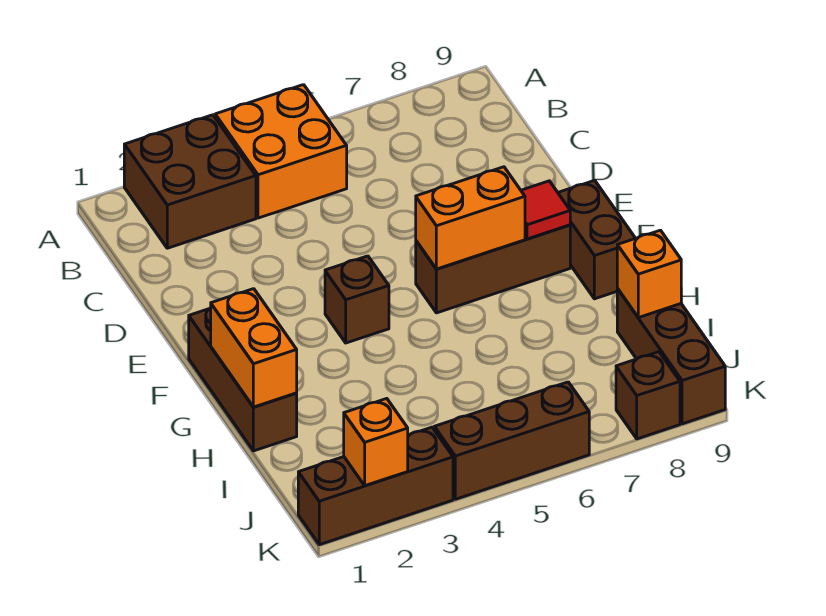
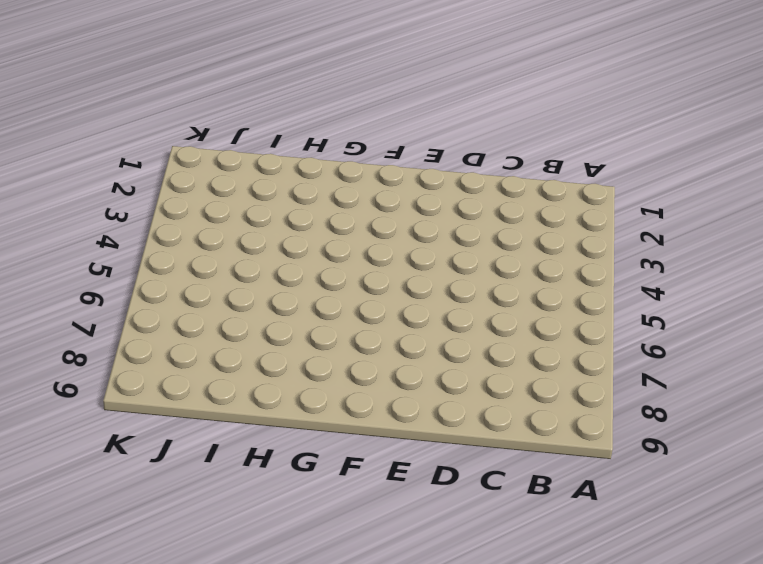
none -> brown brick A2:B3 level 1
none -> orange brick A4:B5 level 1
none -> brown brick F1:H1 level 1

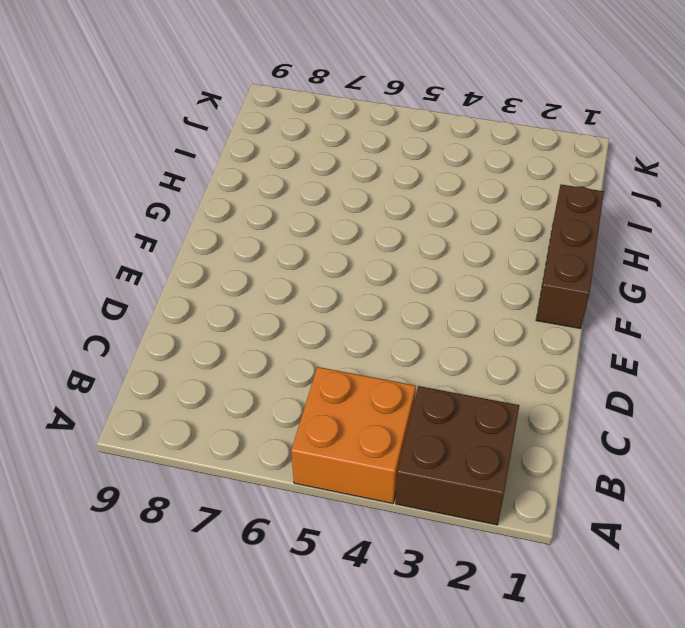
none -> brown brick F4 level 1
none -> brown brick F6:F8 level 1
none -> brown brick F9:G9 level 1

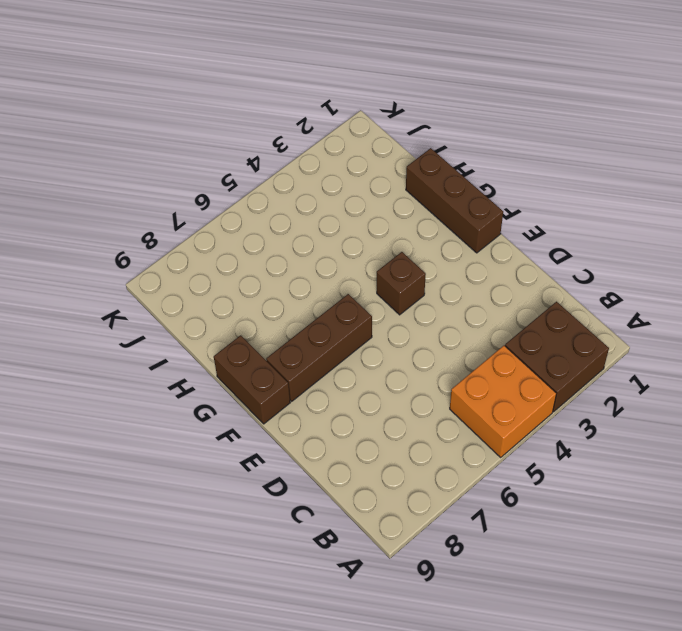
none -> brown brick I9:K9 level 1
none -> brown brick K1:K3 level 1
none -> brown brick K4:K6 level 1

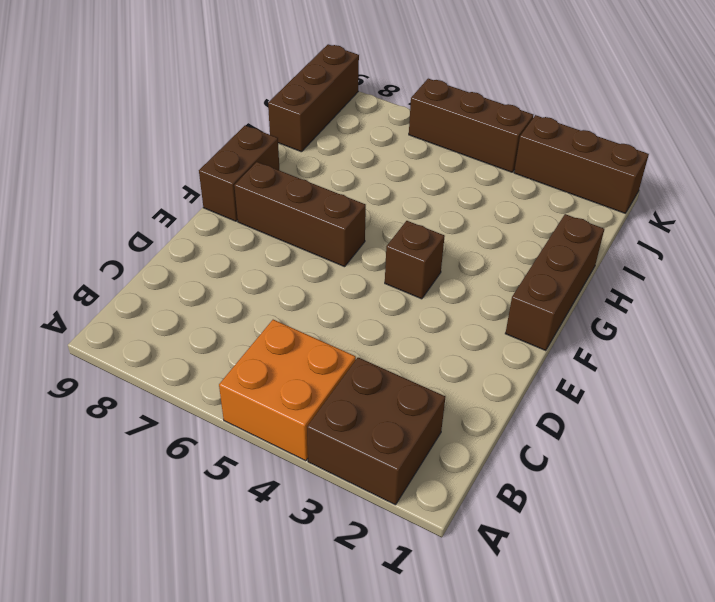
none -> brown brick K8 level 1
none -> orange brick F6:F7 level 2
none -> red tile F8 level 2

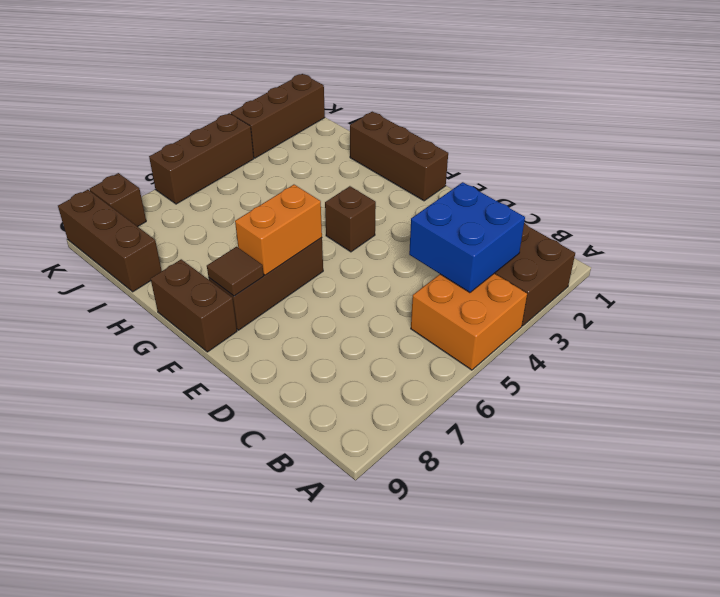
blue brick B3:C4 level 2 -> none
brown tile F8 level 2 -> red tile F8 level 2
none -> orange brick G1:H1 level 2
none -> orange brick I9 level 2
none -> orange brick K2 level 2

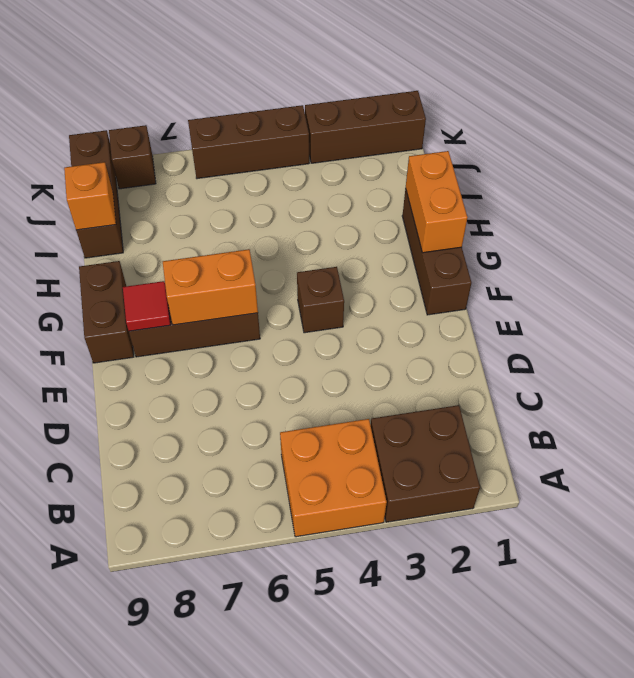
none -> orange brick K2 level 2

